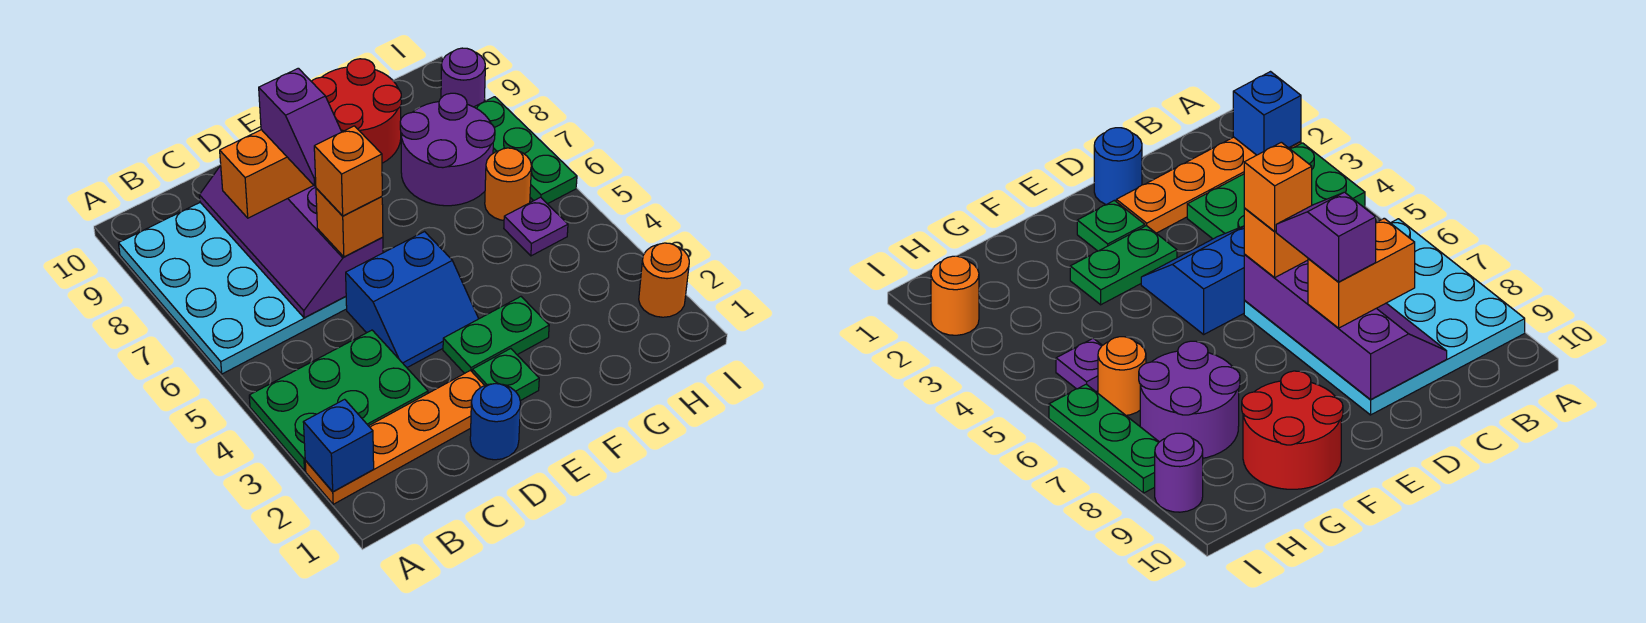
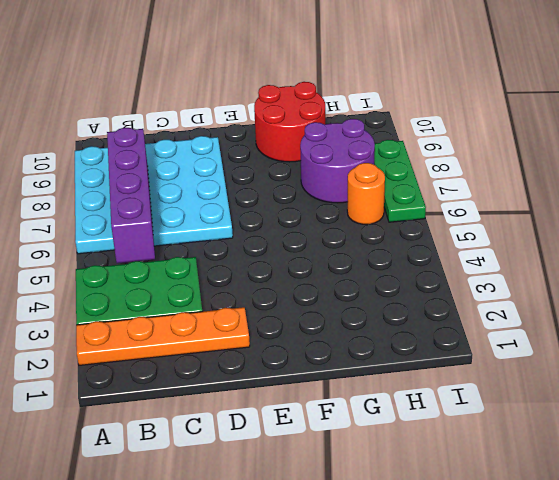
purple brick B5:B8 level 2 -> none
none -> blue round brick D1 level 1
none -> blue slope D4:E5 level 1 top 5
none -> green plate E2 level 1

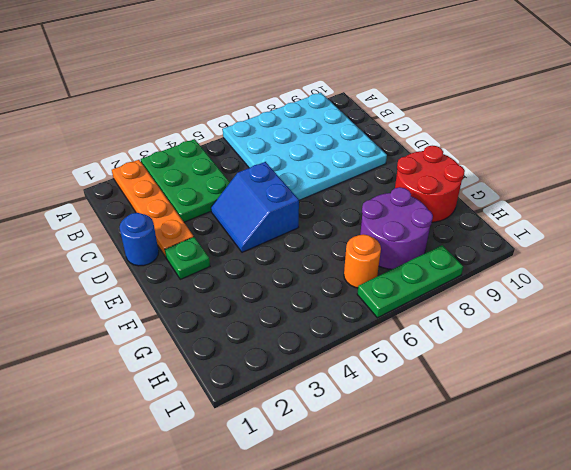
none -> green plate E3:F3 level 1
none -> purple plate H5 level 1
none -> orange round brick I2 level 1

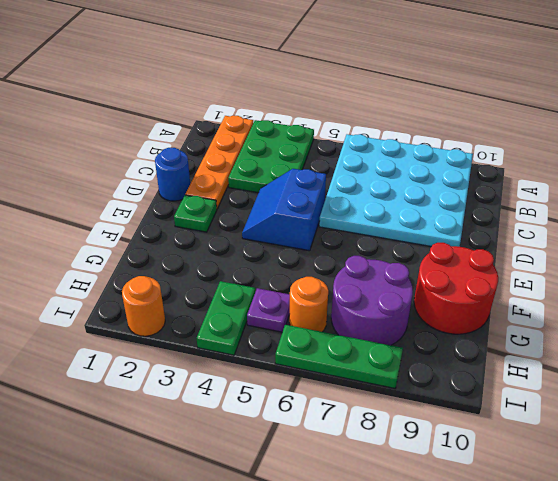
green plate H4:I4 level 1 -> green plate E3:F3 level 1
none -> purple round brick I9 level 1
none -> blue brick A2 level 2
none -> purple slope C6:D9 level 2 top D

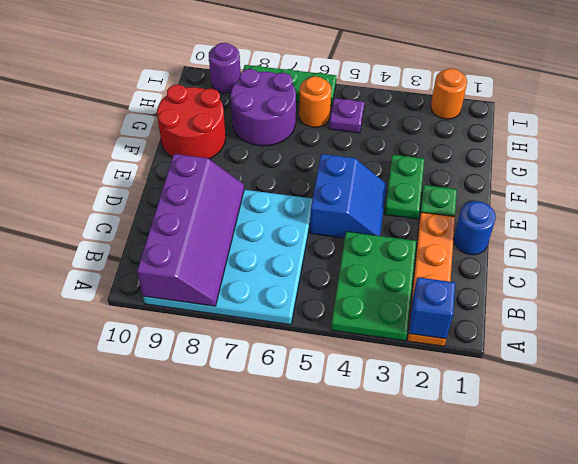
purple slope A8:D9 level 2 top 9 -> purple slope C6:D9 level 2 top D
none -> orange brick C8:D8 level 3
none -> orange brick D6 level 3
none -> orange brick D6 level 4

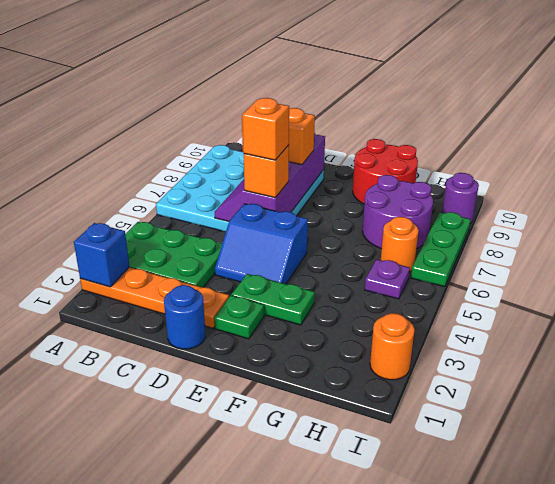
none -> purple slope D7:D8 level 4 top 8

